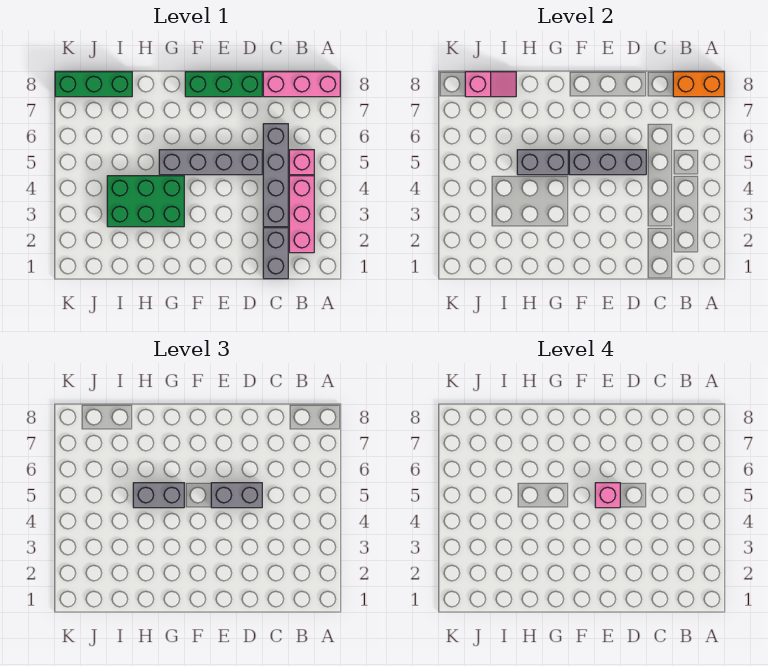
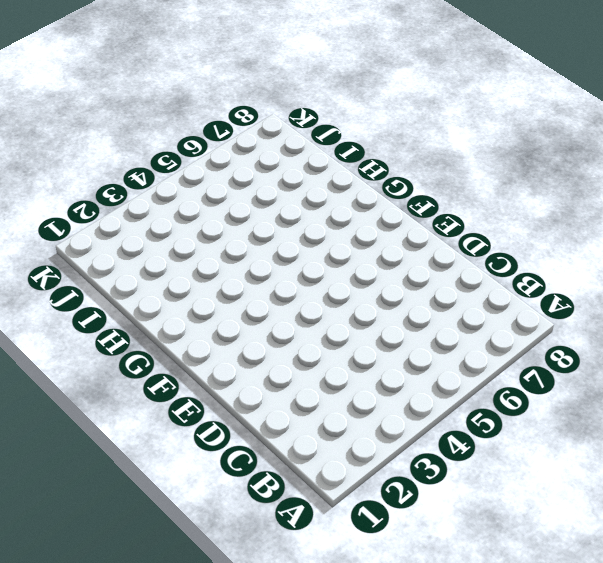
none -> pink brick A8:C8 level 1
none -> pink brick B2:B4 level 1
none -> pink brick B5 level 1

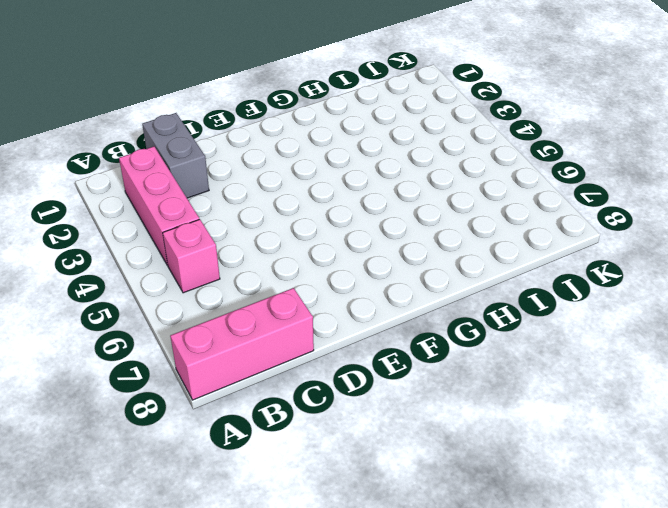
none -> grey brick C3:C6 level 1
none -> grey brick D5:G5 level 1
none -> green brick D8:F8 level 1

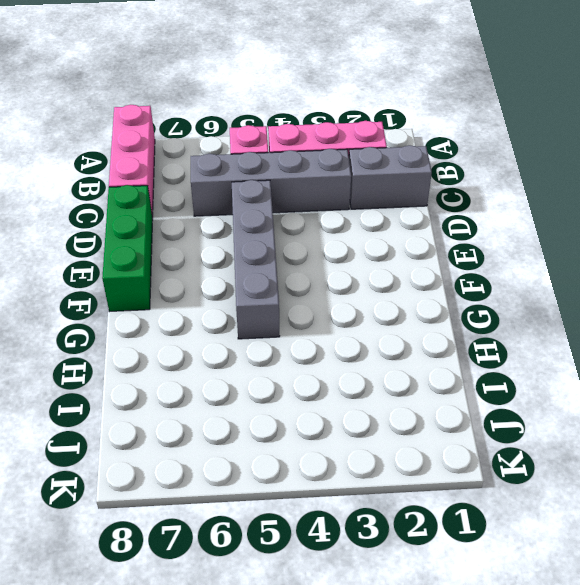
none -> green brick G3:I4 level 1
none -> green brick I8:K8 level 1
none -> orange brick A8:B8 level 2

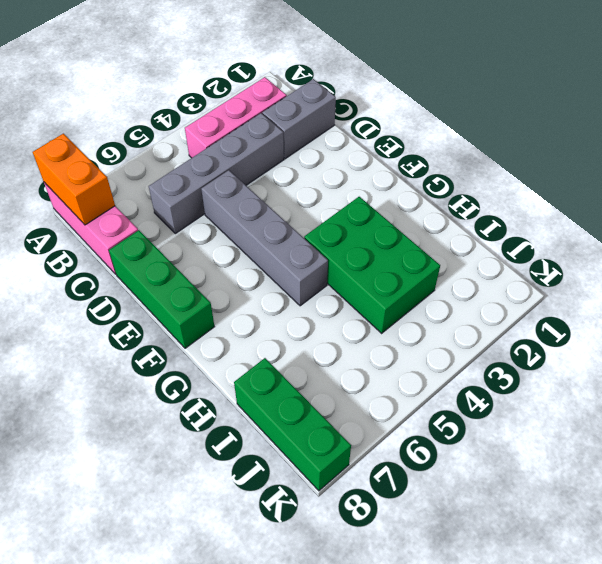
none -> pink brick B5 level 1
none -> grey brick D5:F5 level 2
none -> grey brick G5:H5 level 2

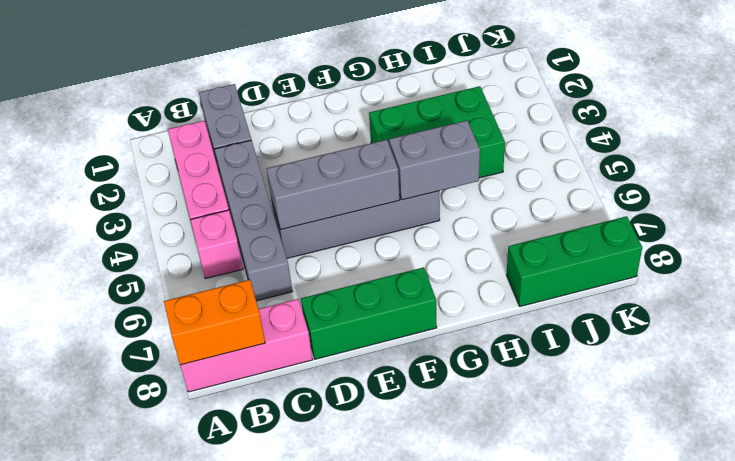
none -> pink slope I8:J8 level 2 top J
none -> grey brick D5:E5 level 3
none -> grey brick G5:H5 level 3

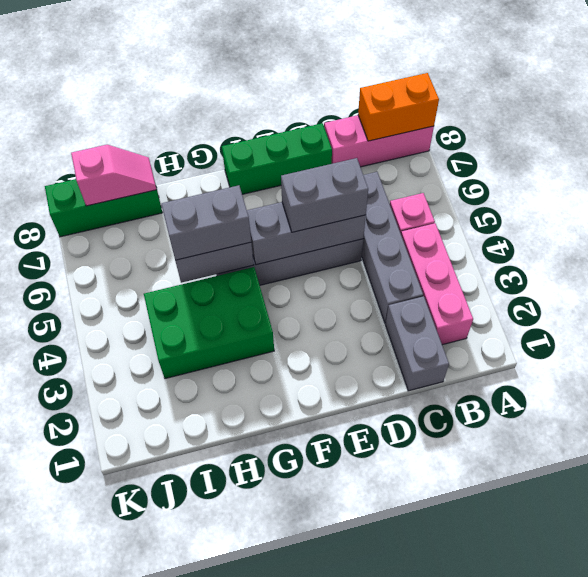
none -> pink brick E5 level 4

